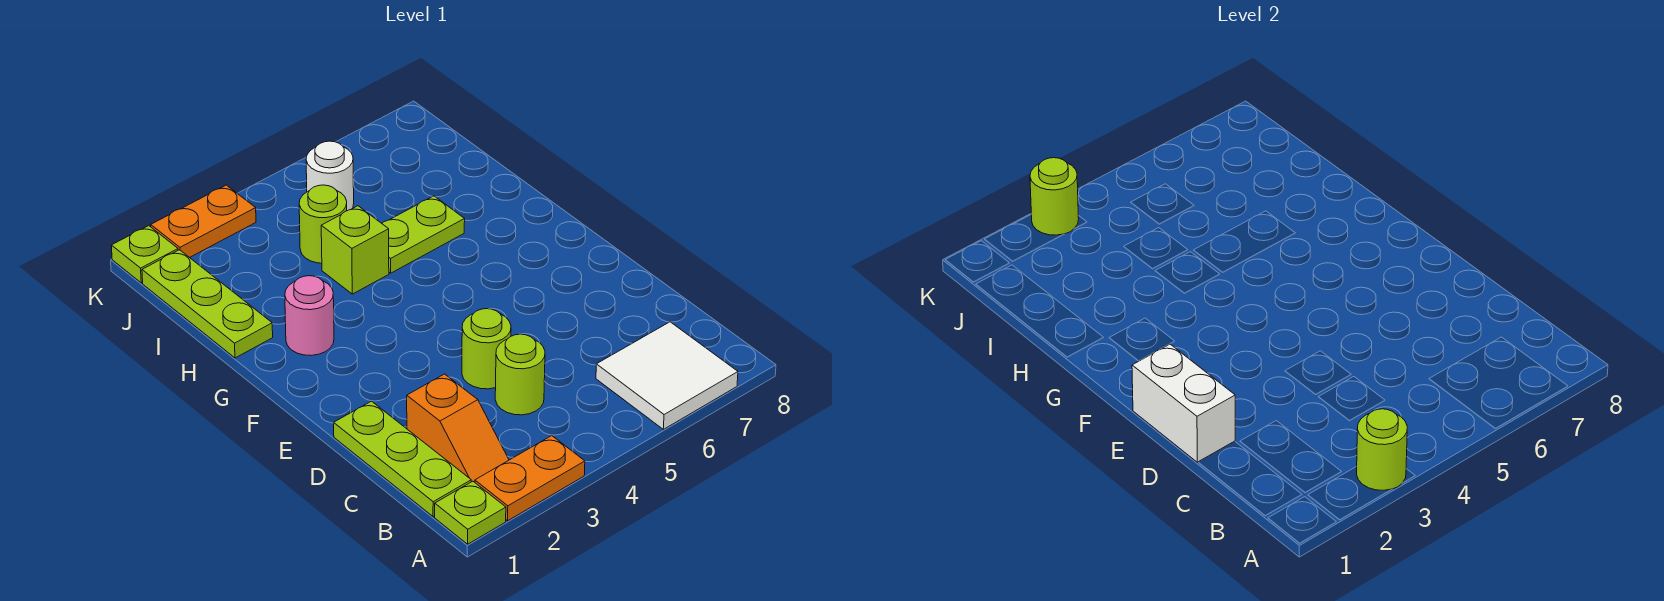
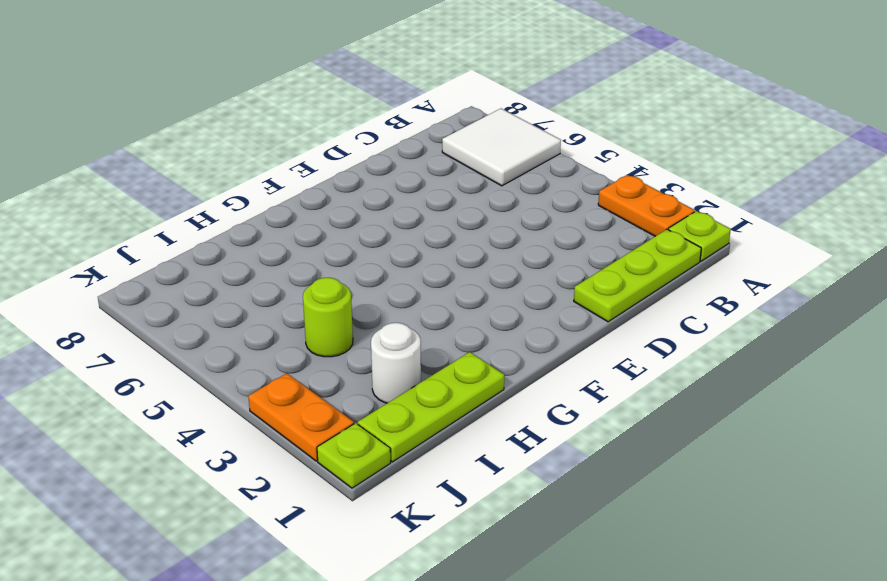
white round brick I2 level 1 -> white round brick J5 level 1
none -> orange slope B2:C2 level 1 top C
none -> lime round brick C4 level 1
none -> lime round brick D4 level 1

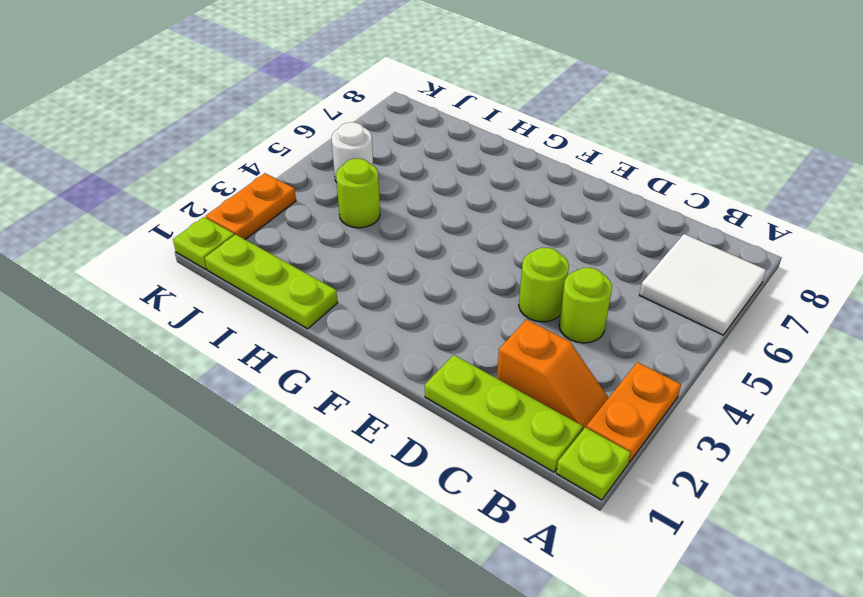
none -> pink round brick G2 level 1
none -> lime brick H4 level 1
none -> lime plate H5:H6 level 1

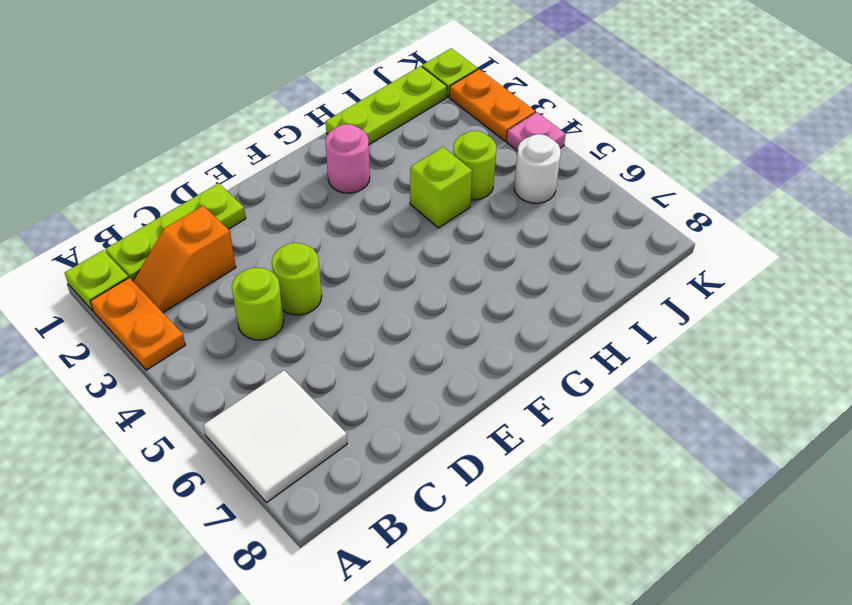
pink plate K4 level 1 -> none
none -> lime plate H5:H6 level 1
none -> lime round brick A3 level 2
none -> white brick D1:E1 level 2

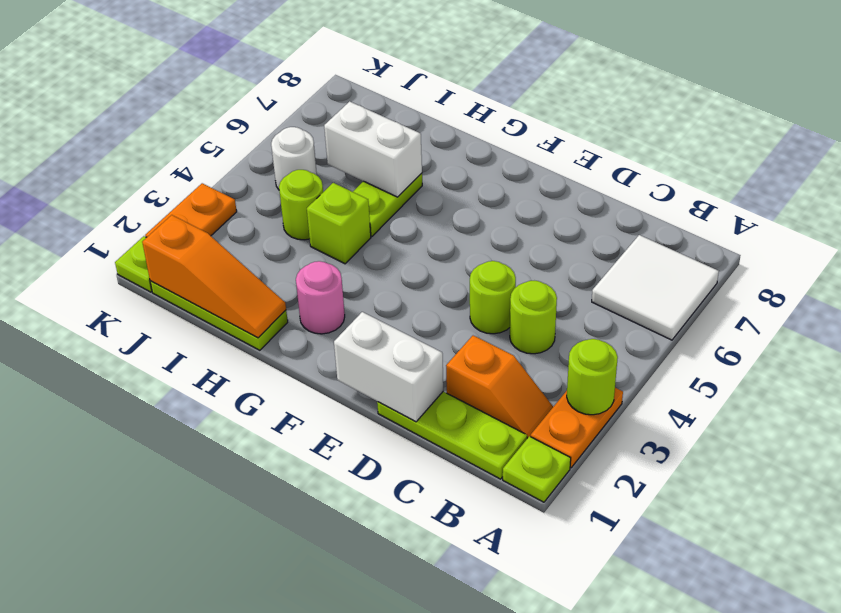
orange slope H1:J1 level 2 top J -> none
white brick H6:I6 level 2 -> none
none -> lime round brick K3 level 2

